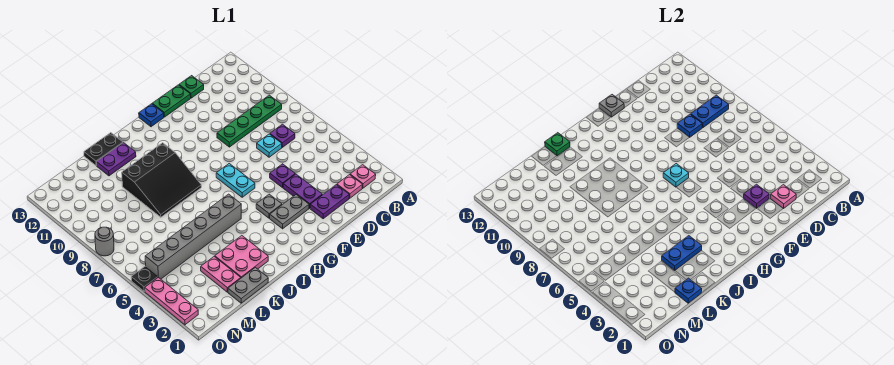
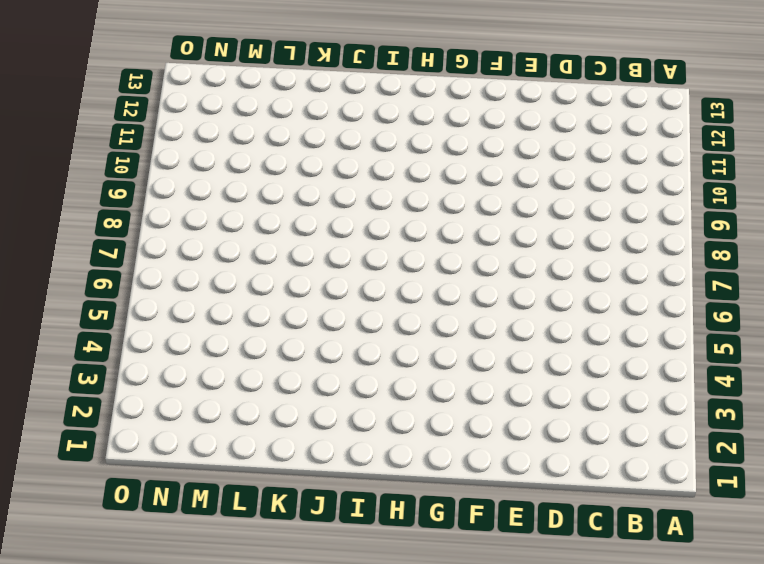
none -> pink plate B2 level 1
none -> green plate B9:E9 level 1
none -> pink plate C2 level 1
none -> purple plate C7 level 1

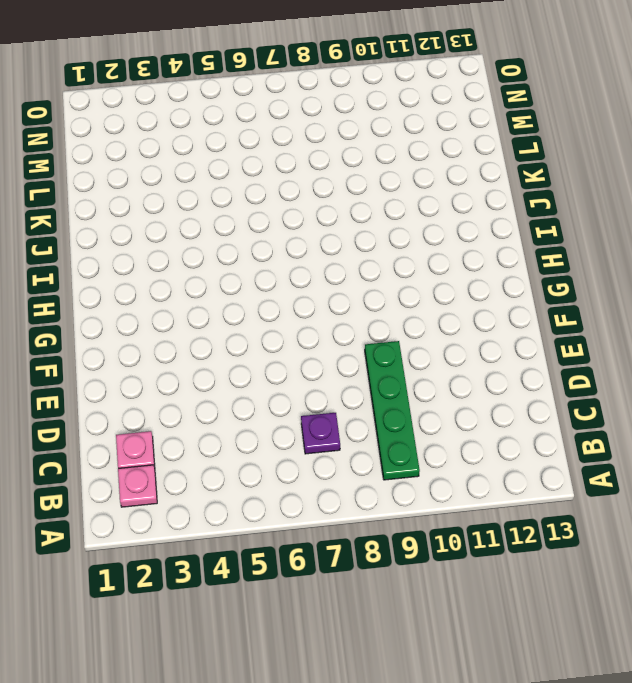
none -> purple plate D2:E2 level 1
none -> cyan plate D7 level 1
none -> green plate D13 level 1
none -> purple plate E3:E4 level 1

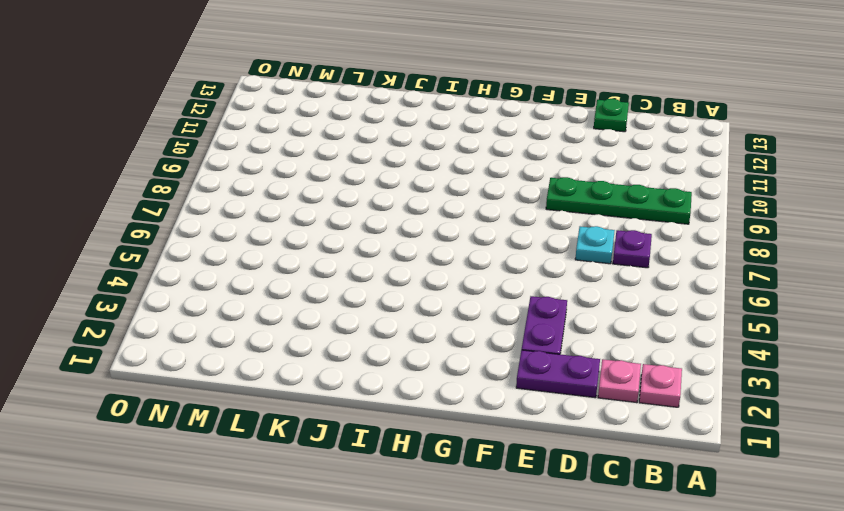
none -> purple plate E5 level 1
none -> green plate E13:F13 level 1
none -> grey plate F3:G3 level 1
none -> grey plate G4 level 1

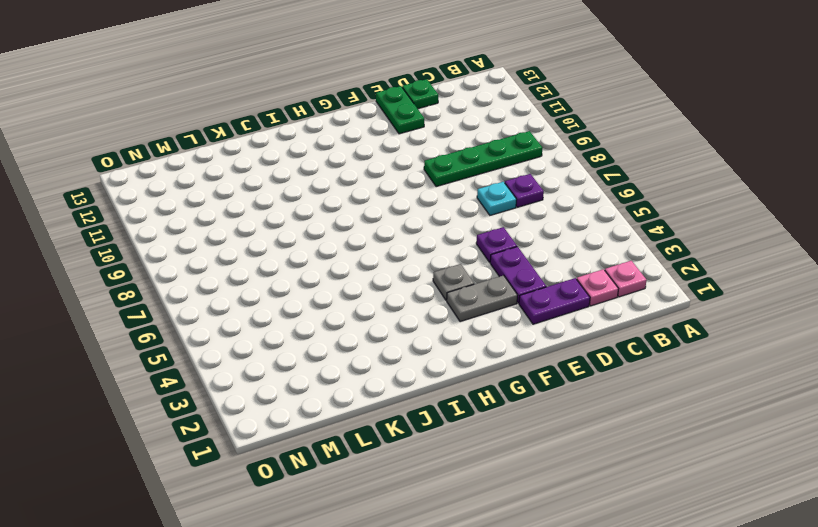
green plate E12:E13 level 1 -> green plate E13:F13 level 1
none -> cyan plate G6:G7 level 1
none -> blue plate G13 level 1
none -> grey brick I5:N5 level 1
none -> black slope I8:K10 level 1 top 10

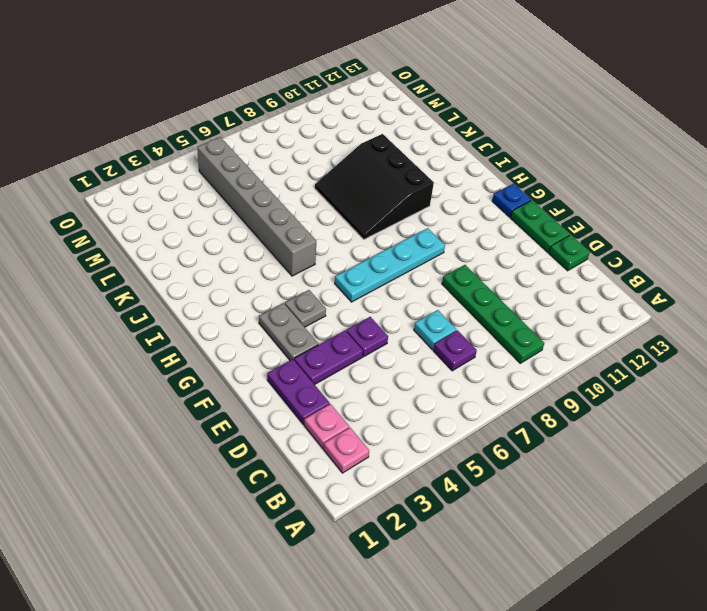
cyan plate G6:G9 level 1 -> cyan plate G6:G7 level 1
none -> pink plate J2:K3 level 1
none -> purple plate J12:K12 level 1
none -> black plate J13:K13 level 1
none -> grey plate K1:L1 level 1

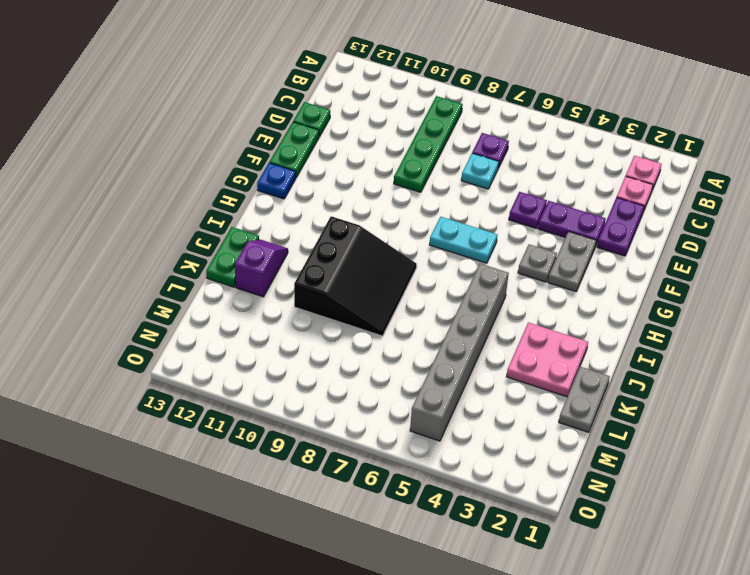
purple slope J12:K12 level 1 top K -> purple plate J12:K12 level 1
green plate J13:K13 level 1 -> black plate J13:K13 level 1
none -> pink plate L2:L3 level 1
none -> pink plate O2:O4 level 1
none -> black plate O5 level 1
none -> grey round brick O8 level 1

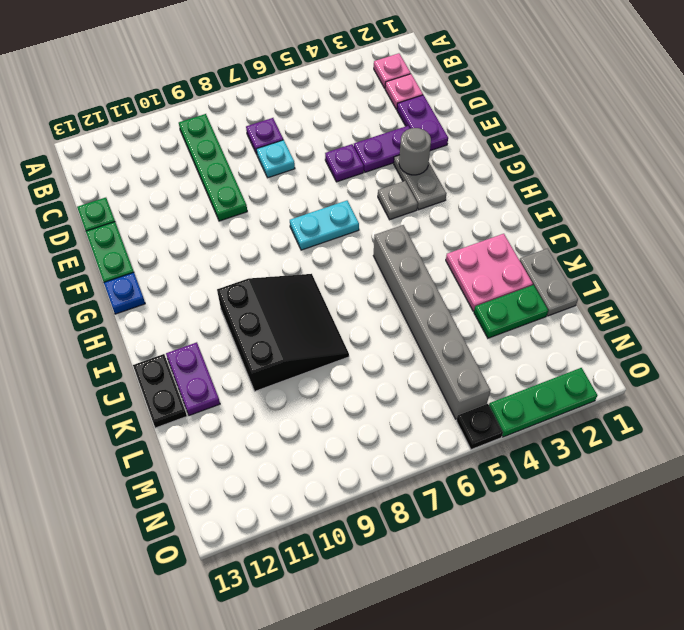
grey round brick F3 level 2 -> grey round brick O8 level 1
green plate L2:L3 level 1 -> pink plate L2:L3 level 1
green plate O2:O4 level 1 -> pink plate O2:O4 level 1
none -> blue plate B9:C9 level 2
none -> pink plate D2 level 2
none -> blue plate D9 level 2
none -> purple plate E3 level 2

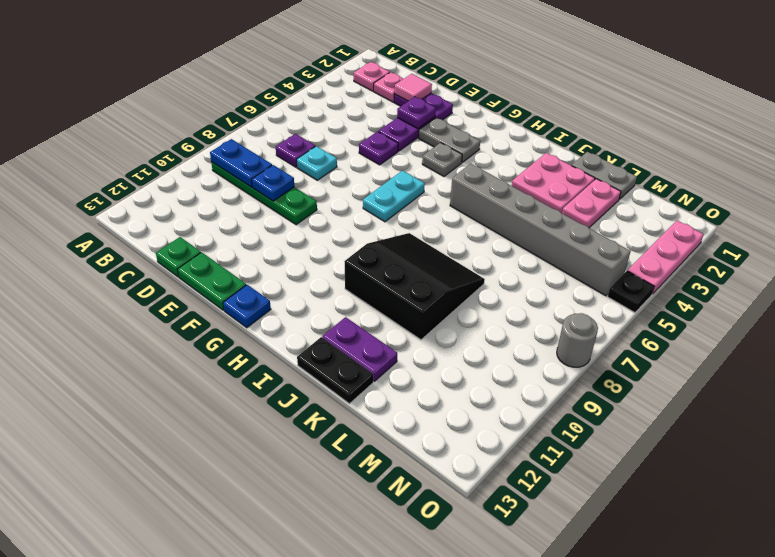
pink tile D2 level 2 -> pink plate D2 level 2
none -> grey plate F13 level 2
none -> cyan plate G7 level 2
none -> blue plate J3:K3 level 2
none -> green plate J13 level 2

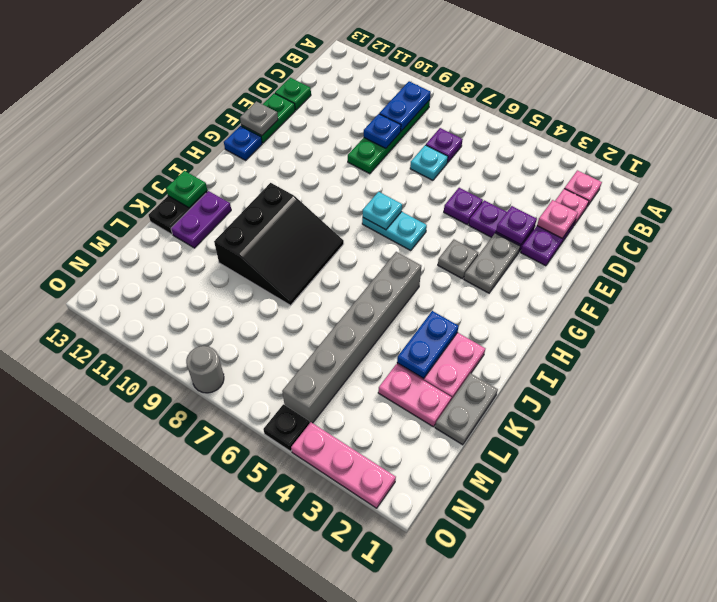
none -> blue plate L1 level 2

